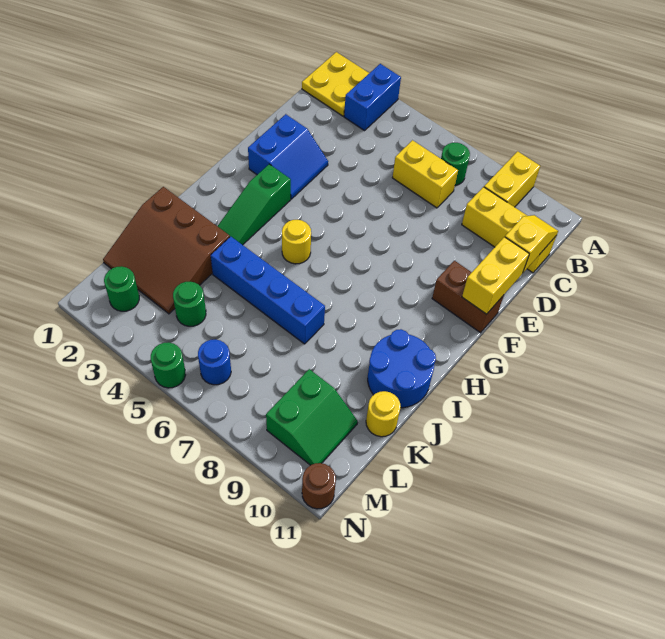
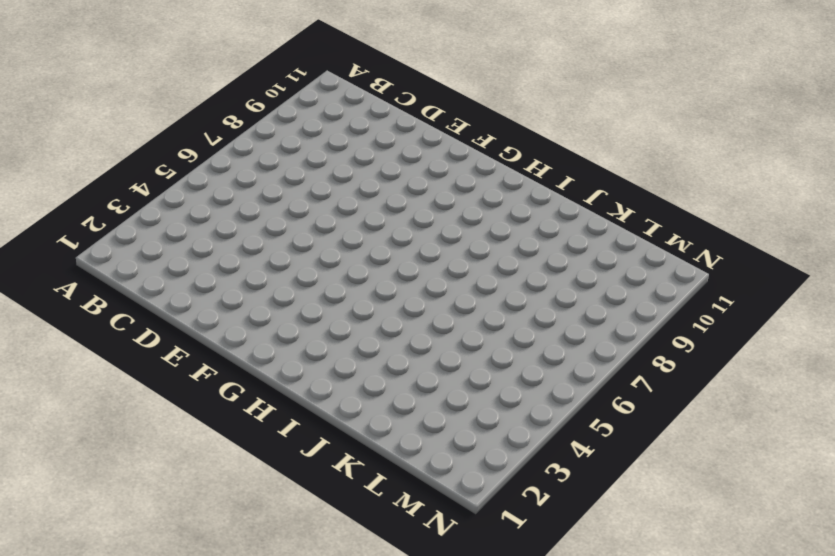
none -> yellow plate A1:B2 level 1
none -> blue brick A3:B3 level 1
none -> yellow brick A9:B9 level 1

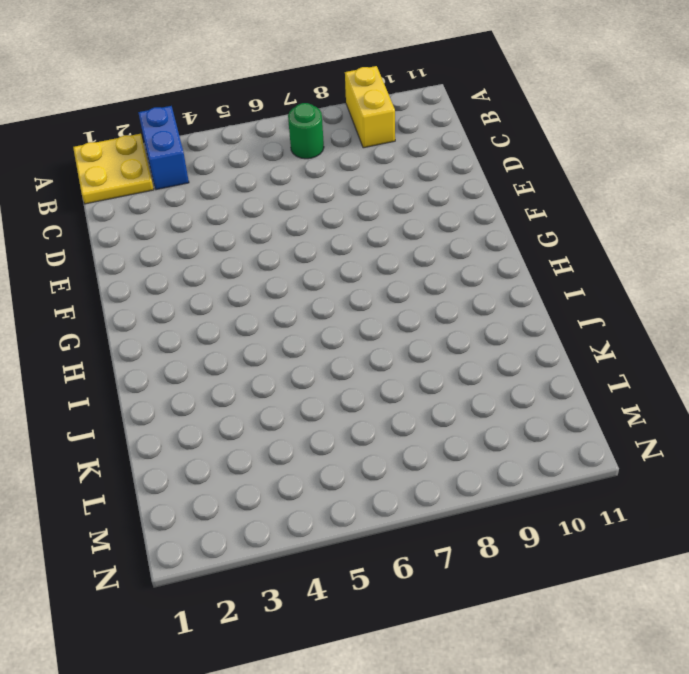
none -> yellow brick C6:C7 level 1
none -> yellow brick C9:C11 level 1
none -> blue slope E2:F3 level 1 top 2

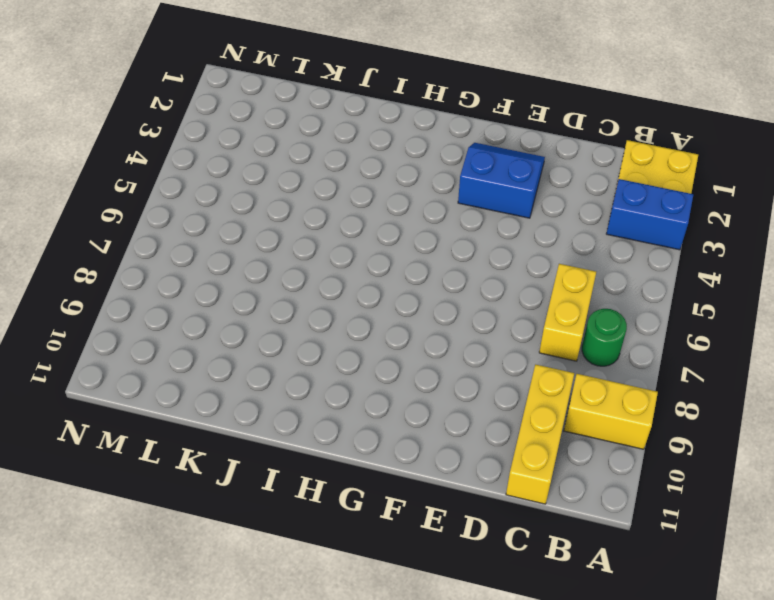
blue slope E2:F3 level 1 top 3 -> blue slope E2:F3 level 1 top 2
none -> brown brick F10:F11 level 1
none -> green slope G3:I3 level 1 top G
none -> yellow round brick H5 level 1

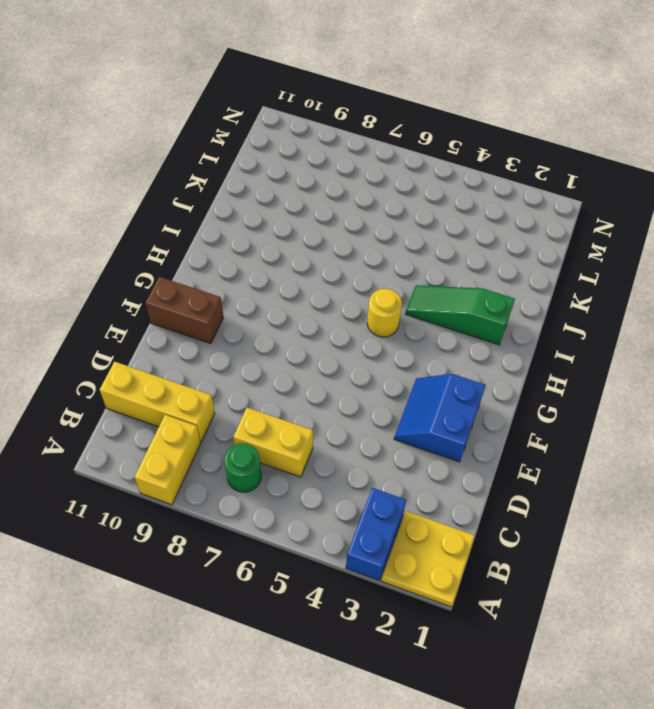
green slope I2:I4 level 1 top 2 -> green slope G3:I3 level 1 top G
none -> blue round brick I10:J11 level 1
none -> brown slope J1:L3 level 1 top J
none -> blue brick J4:J7 level 1

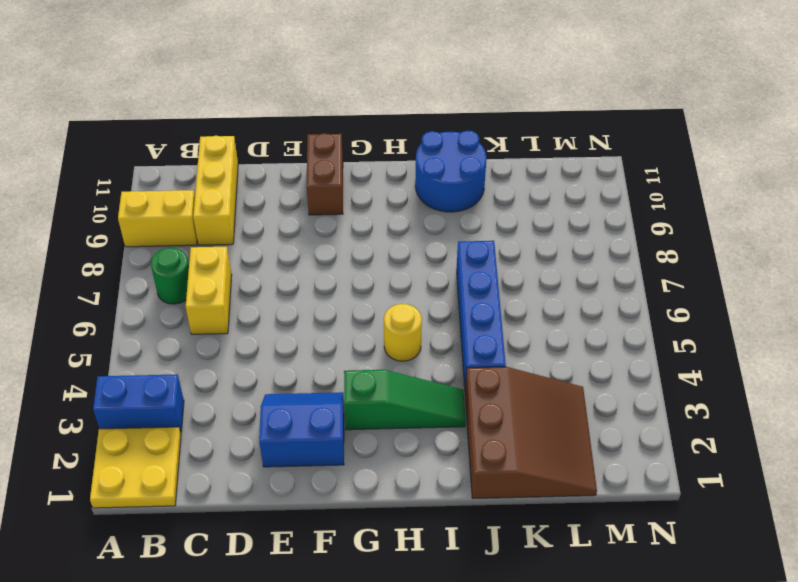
none -> yellow round brick K11 level 1
none -> green round brick L4 level 1
none -> green slope L9:M10 level 1 top 9

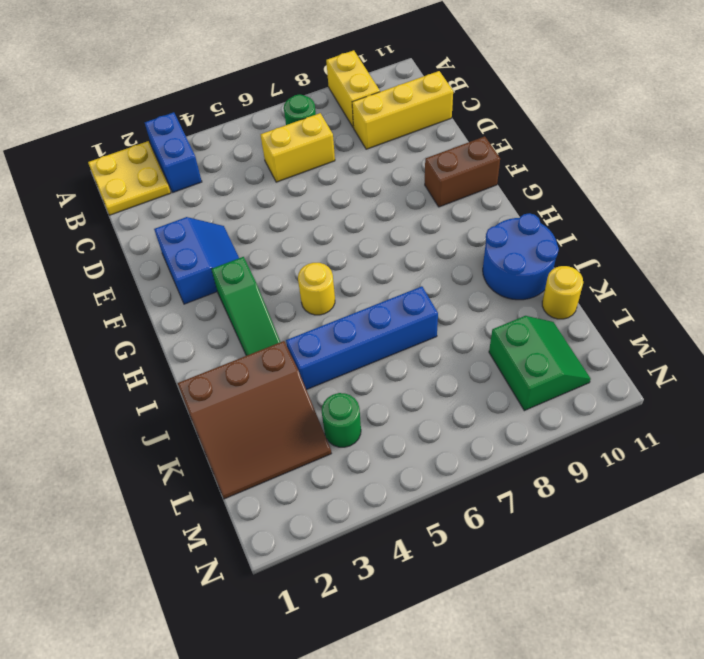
none -> green round brick M2 level 1
none -> blue round brick M6 level 1
none -> green round brick N5 level 1

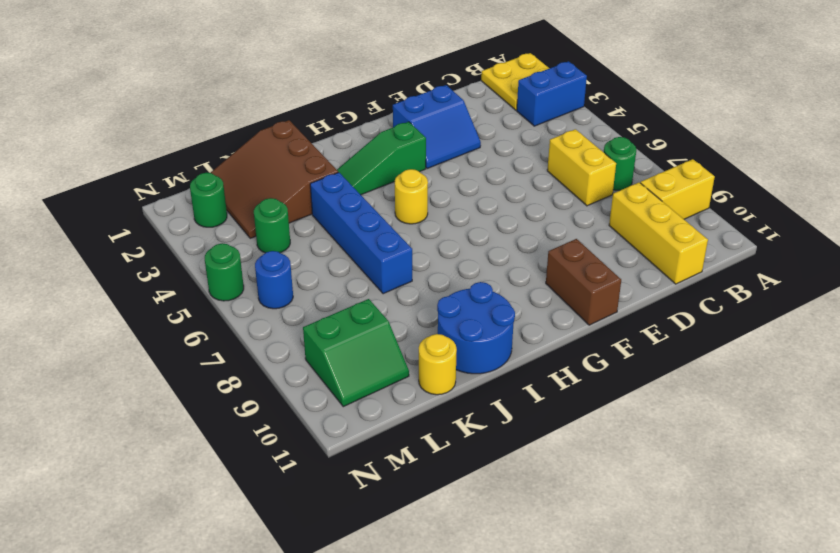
none -> brown round brick N11 level 1
none -> yellow slope C11:D11 level 2 top D
none -> yellow brick E11:F11 level 2

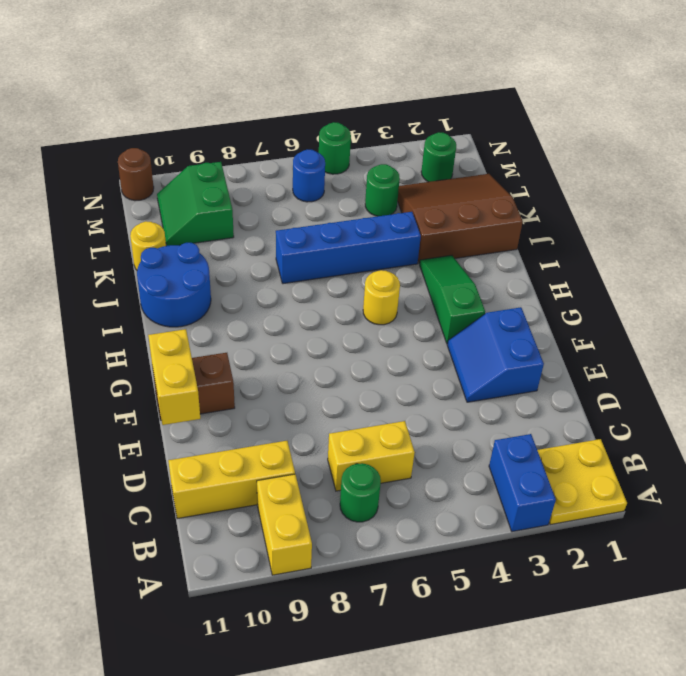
none -> yellow slope C11:D11 level 2 top D

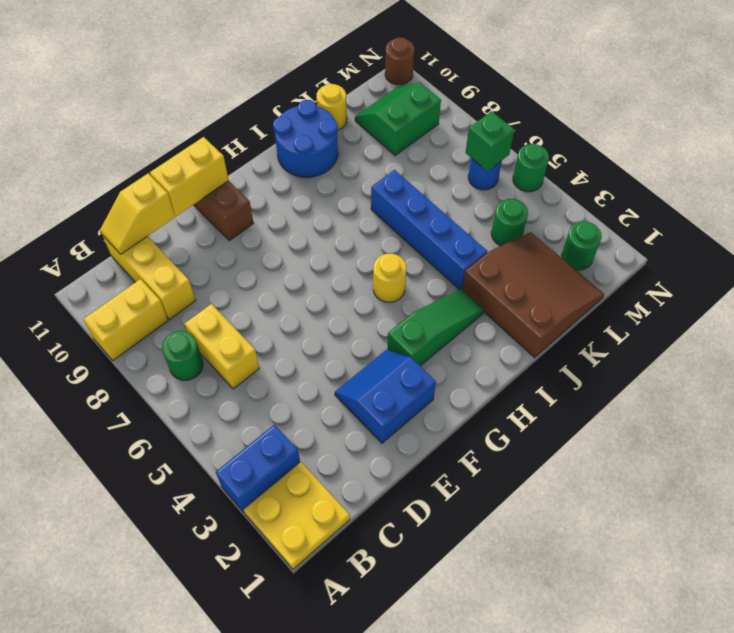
green brick M6 level 2 -> none

